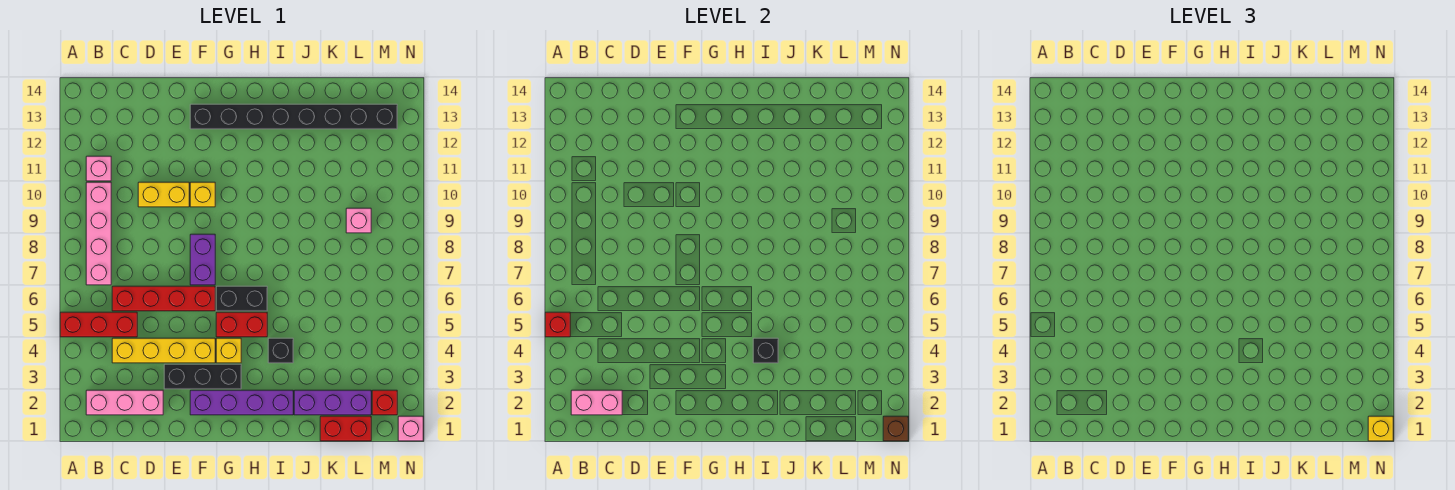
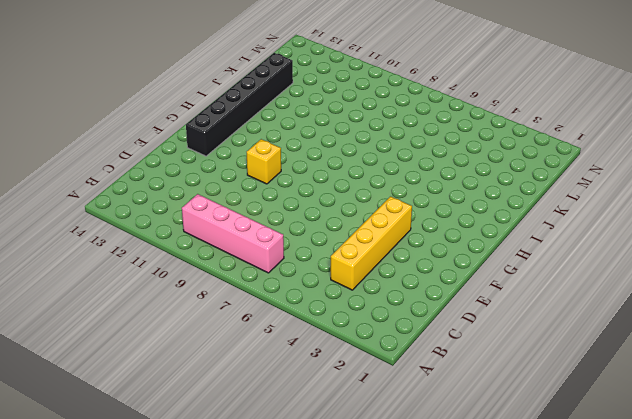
black brick F13:K13 level 1 -> black brick F13:M13 level 1
none -> red brick A5:C5 level 1
none -> pink brick B2:D2 level 1
none -> pink brick B11 level 1

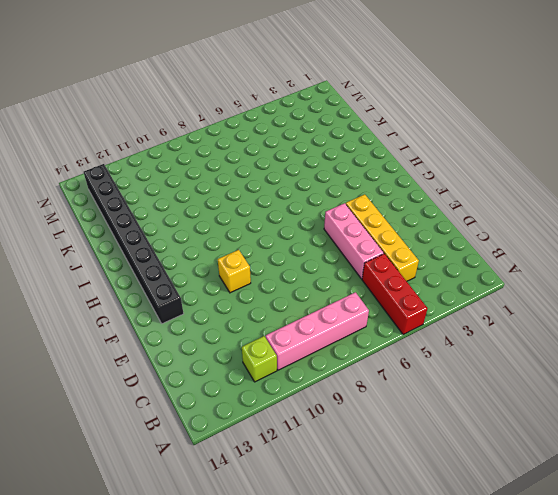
lime brick B11 level 1 -> pink brick B11 level 1
pink brick D5:F5 level 1 -> pink brick B2:D2 level 1
none -> red brick C6:F6 level 1
none -> yellow brick D10:E10 level 1
none -> black brick E3:G3 level 1

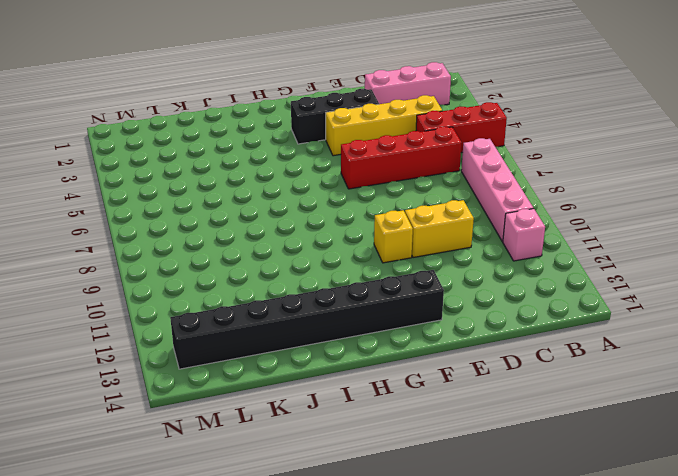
none -> purple brick F2:I2 level 1
none -> purple brick F7:F8 level 1
none -> yellow brick G4 level 1

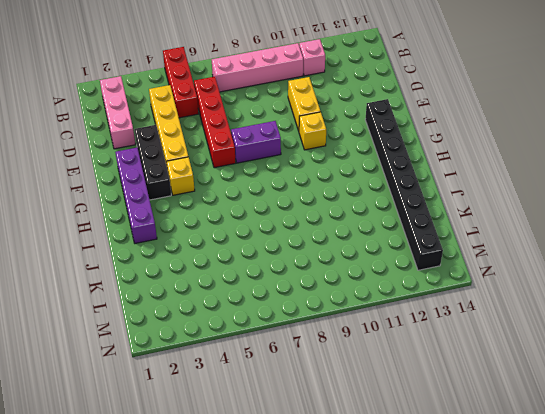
none -> red brick G5:H5 level 1
none -> black brick G6:H6 level 1
none -> black brick I4 level 1

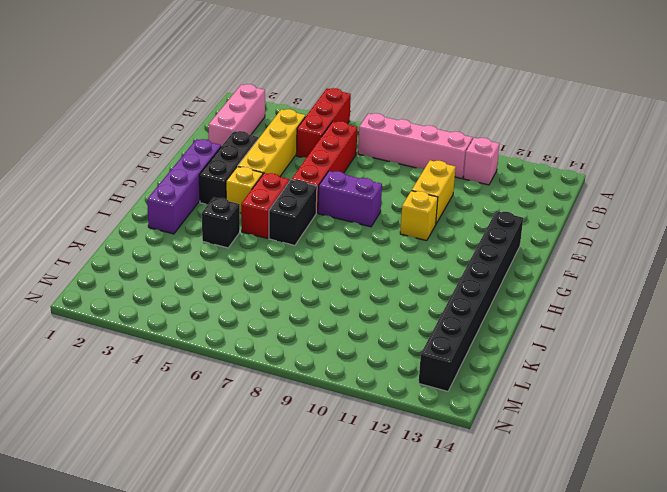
none -> purple brick J2:L2 level 1
none -> red brick K1:L1 level 1
none -> pink brick L9 level 1

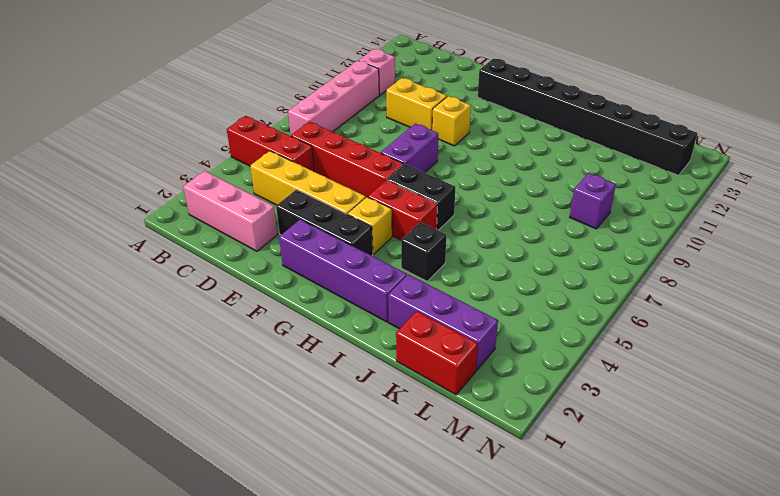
purple brick L9 level 1 -> pink brick L9 level 1
none -> red brick M2 level 1
none -> pink brick N1 level 1
none -> red brick A5 level 2

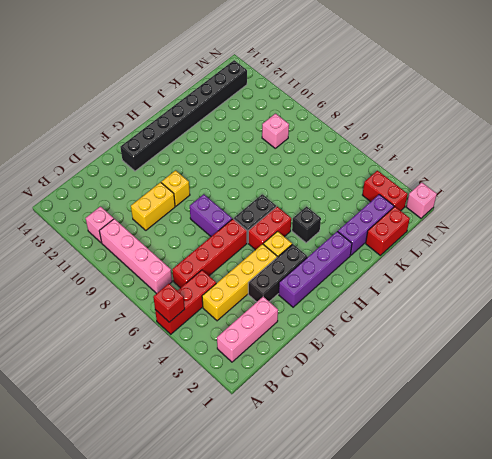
red brick M2:M3 level 1 -> red brick M2 level 1
none -> pink brick B2:C2 level 2
none -> black brick I4 level 2
none -> brown brick N1 level 2

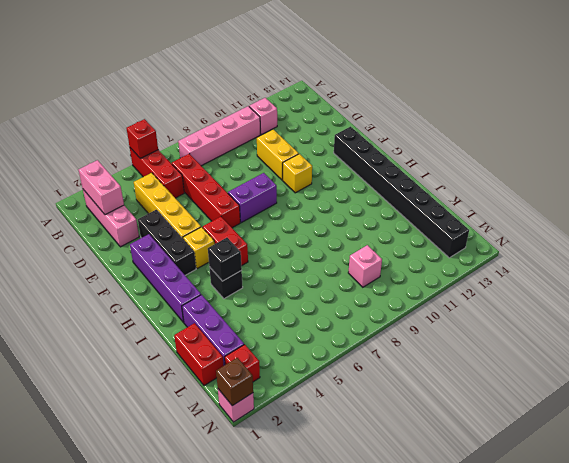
none -> black brick G6:H6 level 1
none -> yellow brick N1 level 3

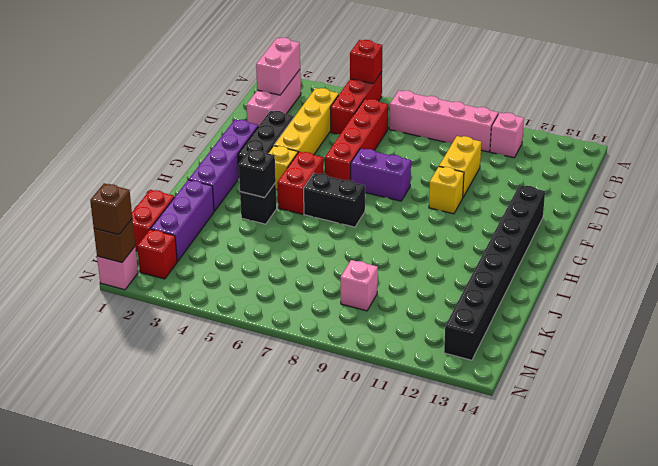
black brick H6:H7 level 1 -> black brick G6:H6 level 1
brown brick N1 level 3 -> yellow brick N1 level 3

